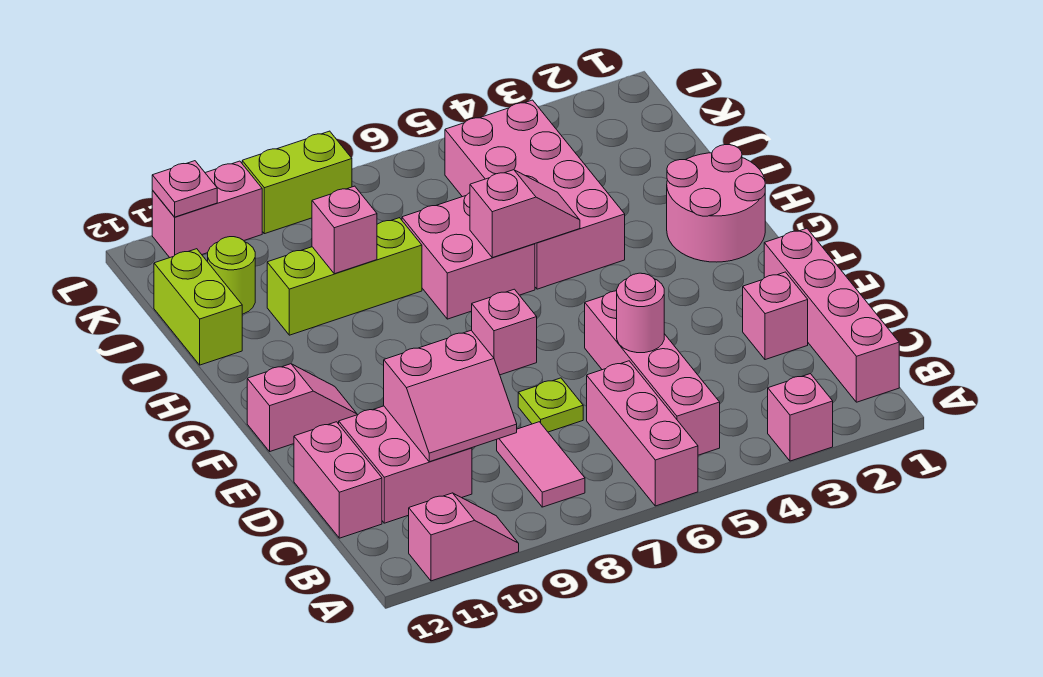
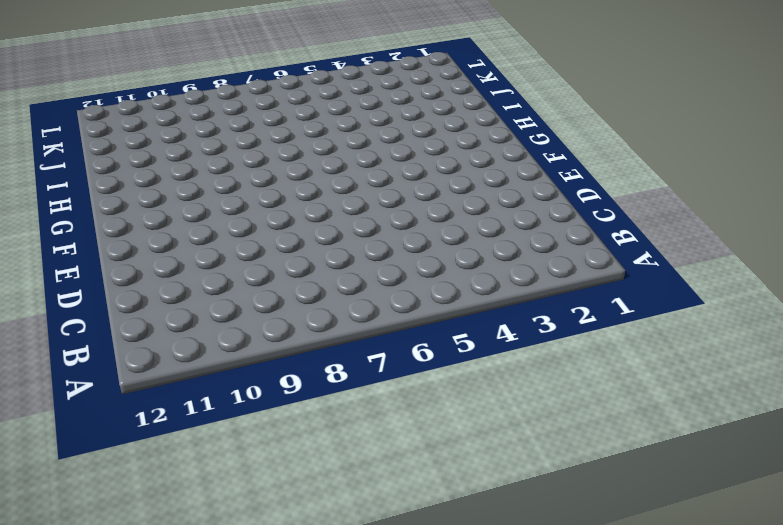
none -> pink brick A3 level 1
none -> pink brick A6:C6 level 1
none -> pink slope A10:A11 level 1 top 11

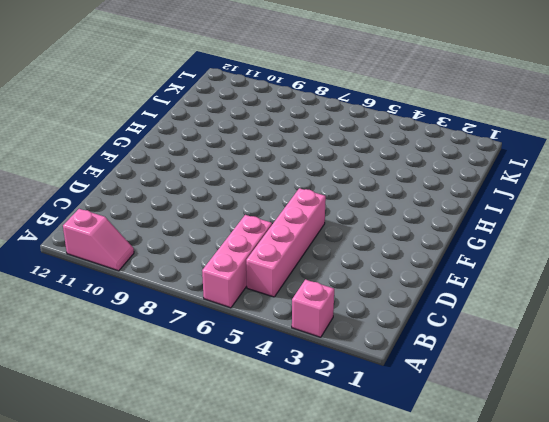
none -> pink brick B1:E1 level 1
none -> pink tile B8:C8 level 1
none -> pink brick C10:D11 level 1

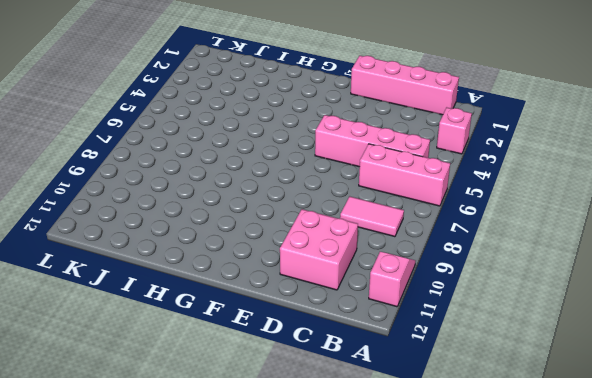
none -> pink brick C12:D12 level 1
none -> pink brick D2 level 1
none -> lime plate D7 level 1

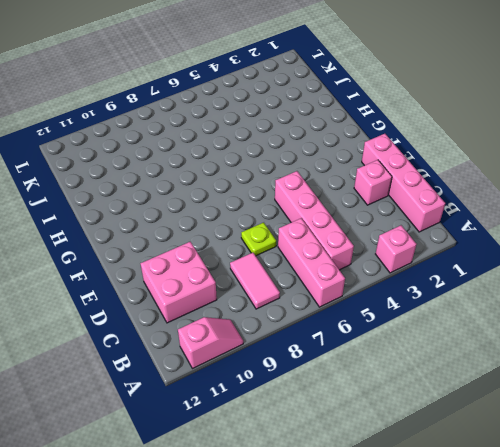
none -> pink brick C12:D12 level 1
none -> pink brick F7 level 1
none -> pink slope F11:F12 level 1 top 12

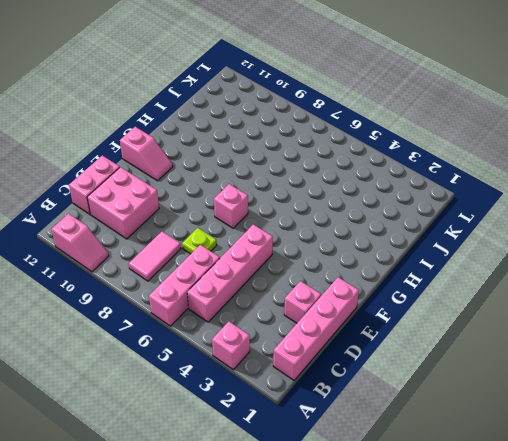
none -> pink round brick G1:H2 level 1
none -> pink brick H4:K5 level 1
none -> pink brick H6:I7 level 1

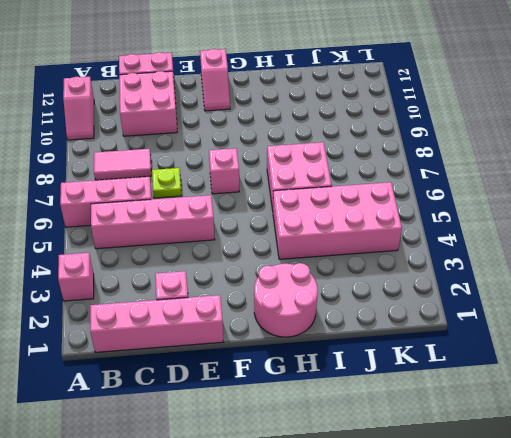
none -> lime brick I8:I10 level 1
none -> lime brick I12:J12 level 1
none -> lime round brick J11 level 1

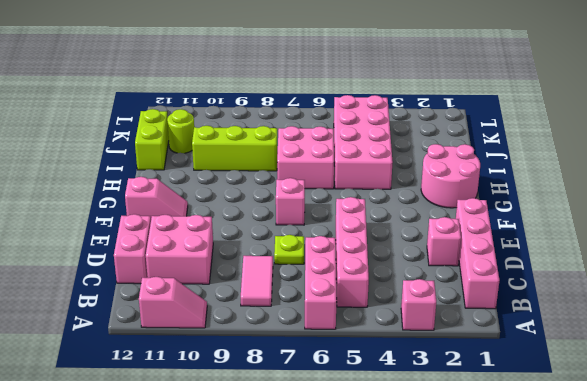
none -> lime brick L8:L9 level 1
none -> pink brick L10:L11 level 1
none -> pink slope C9:D10 level 2 top D

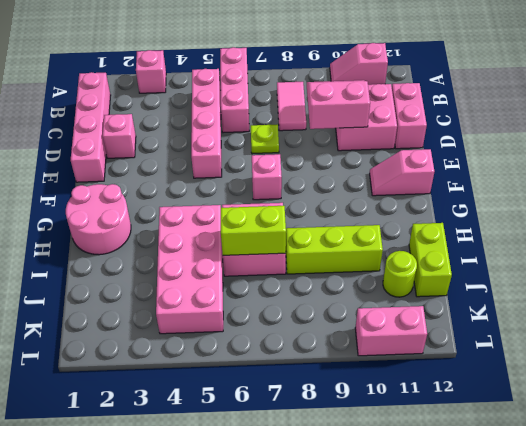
lime brick I6:I7 level 2 -> lime brick L8:L9 level 1
none -> pink round brick D5 level 2
none -> pink slope H5:H6 level 2 top 6
none -> pink brick I9 level 2

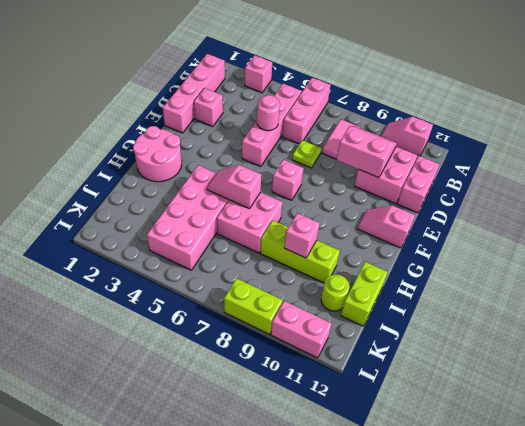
none -> pink plate L11 level 2

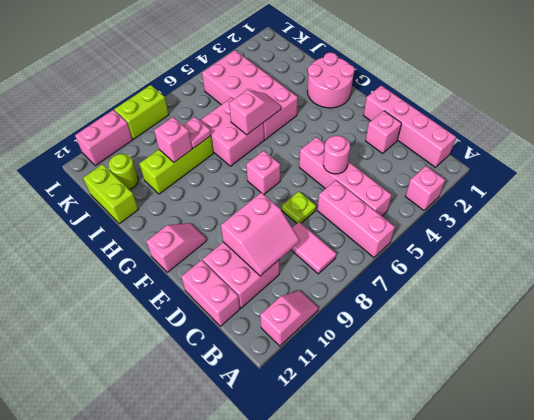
pink plate I8 level 2 -> pink plate L11 level 2

